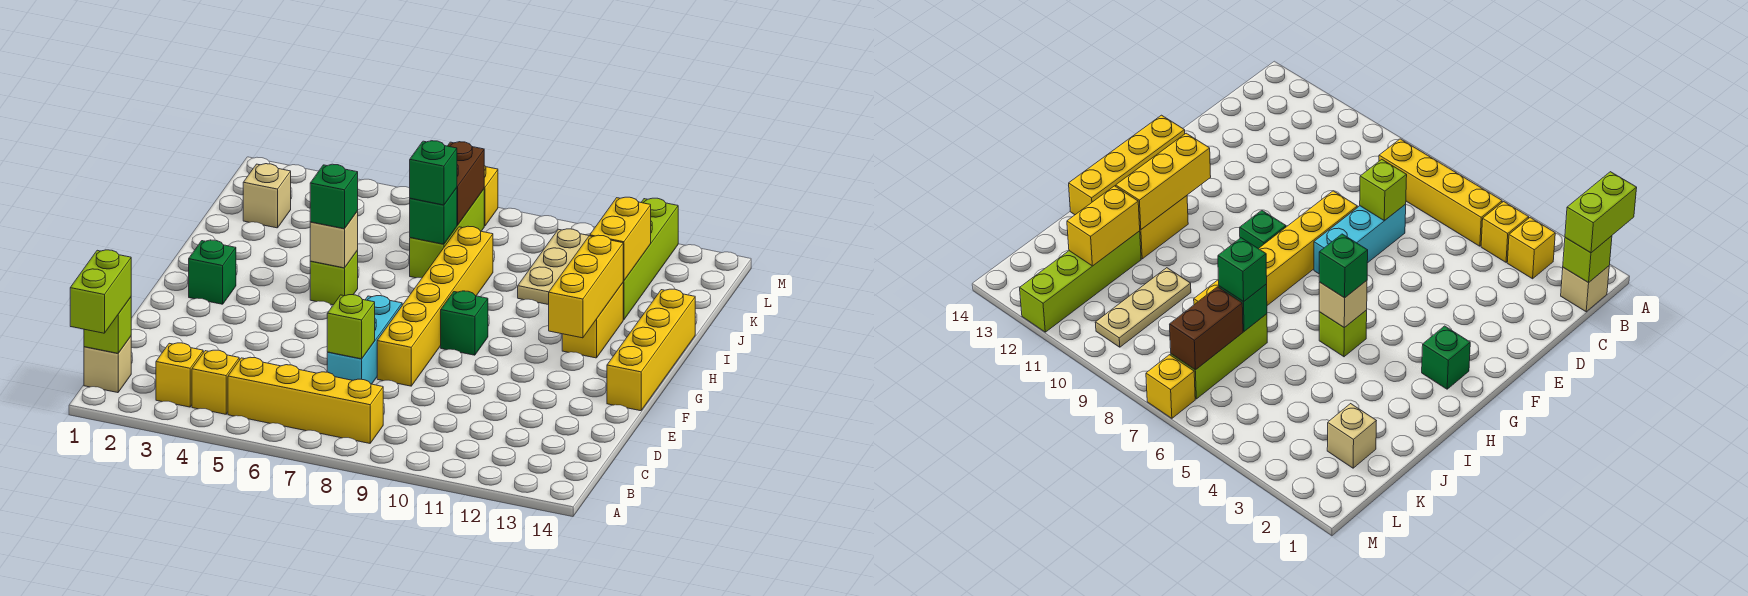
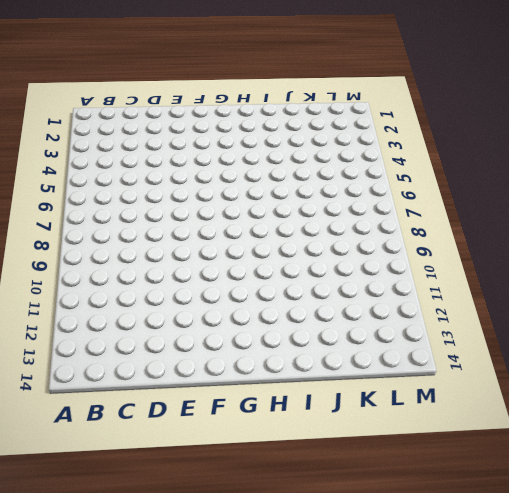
none -> tan brick B1 level 1
none -> yellow brick B3 level 1
none -> yellow brick B4 level 1

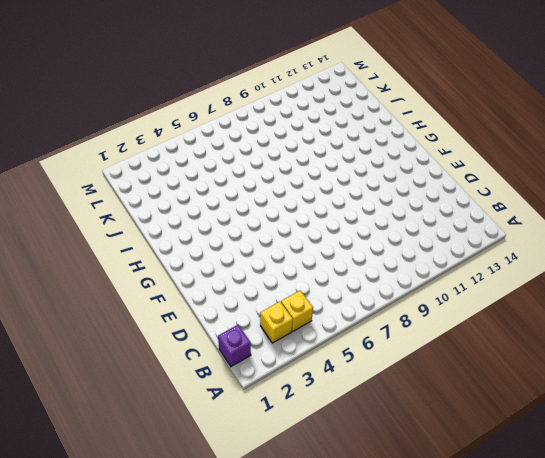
purple brick B1 level 1 -> tan brick B1 level 1
none -> yellow brick B5:B8 level 1
none -> cyan brick D7:F7 level 1
none -> yellow brick E8:J8 level 1

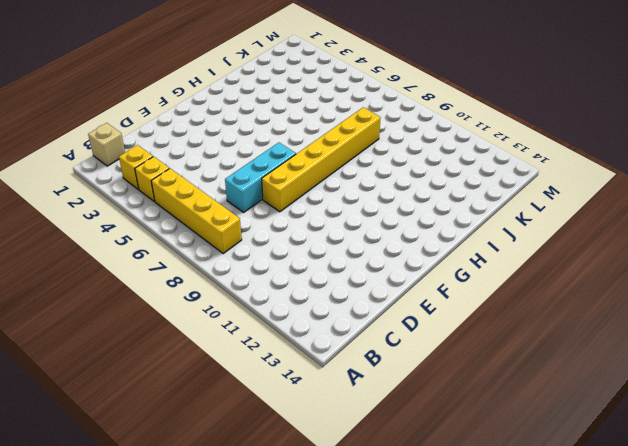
none -> yellow brick F14:I14 level 1
none -> green brick G2 level 1
none -> green brick G9 level 1

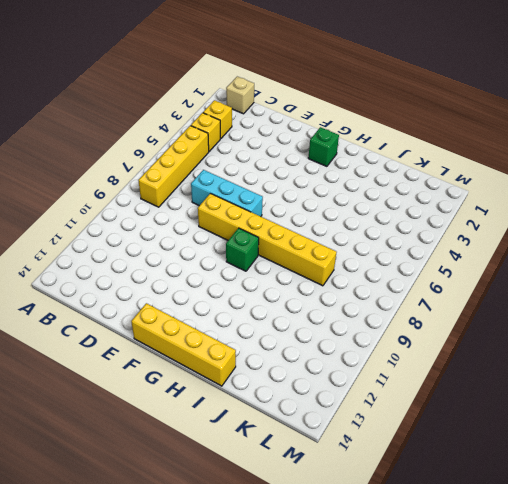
none -> lime brick H5 level 1
none -> yellow brick H12:I12 level 1
none -> lime brick J7:L7 level 1

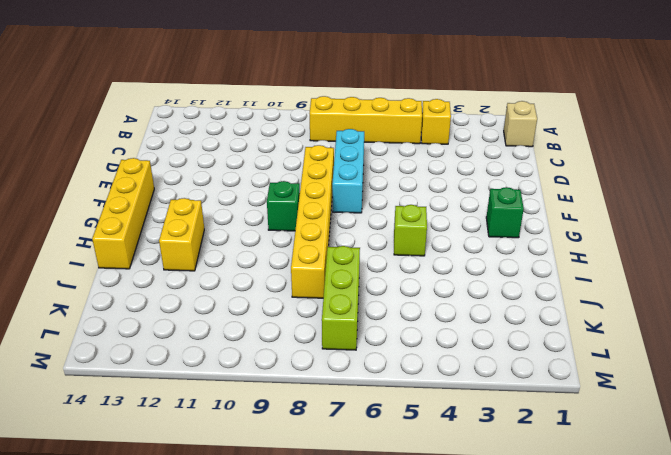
none -> yellow brick B3 level 1
none -> tan plate J10:L10 level 1
none -> lime brick J12:M12 level 1

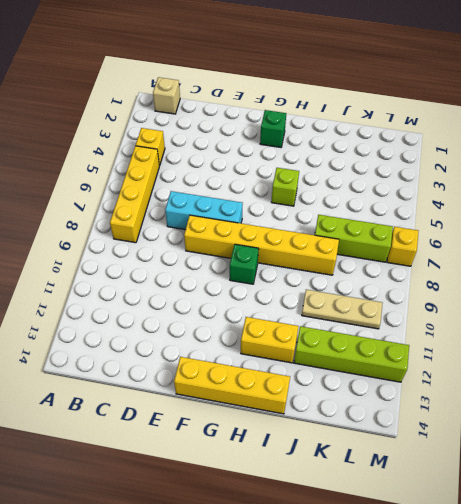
none -> yellow brick B3 level 1
none -> tan brick K2 level 1
none -> lime brick B1 level 2

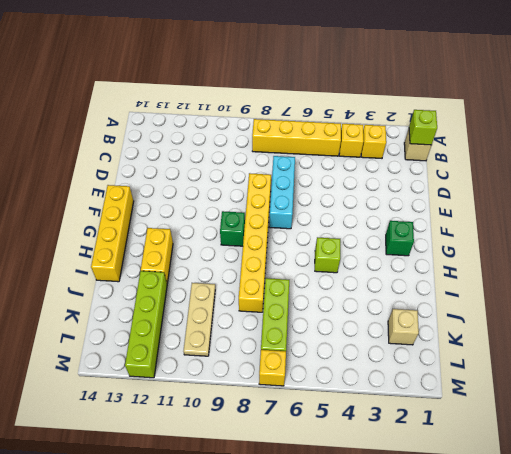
none -> lime brick D7 level 2
none -> yellow brick G12:I12 level 2
none -> tan brick H5 level 2

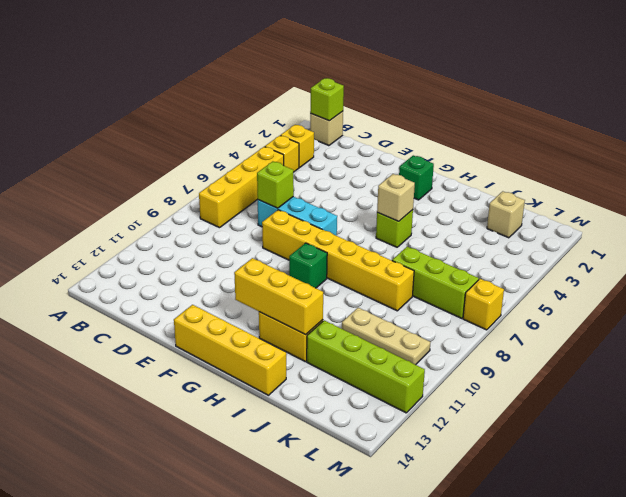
none -> green brick J7 level 2
none -> yellow brick J12:K12 level 2
none -> brown brick K7:L7 level 2

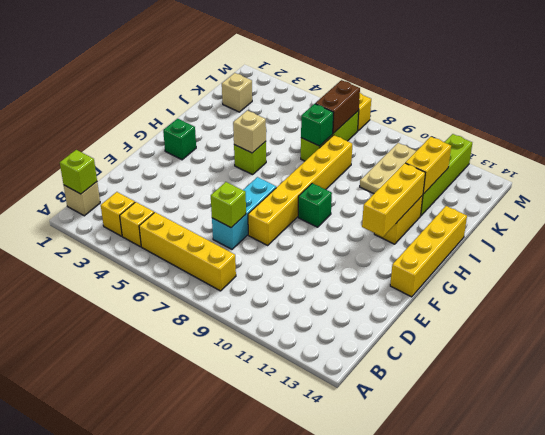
none -> lime brick A1:B1 level 3
none -> green brick H5 level 3
none -> green brick J7 level 3

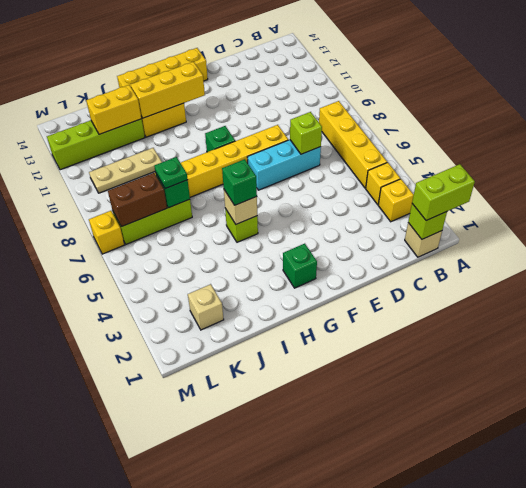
green plate J7 level 3 -> green brick J7 level 3

